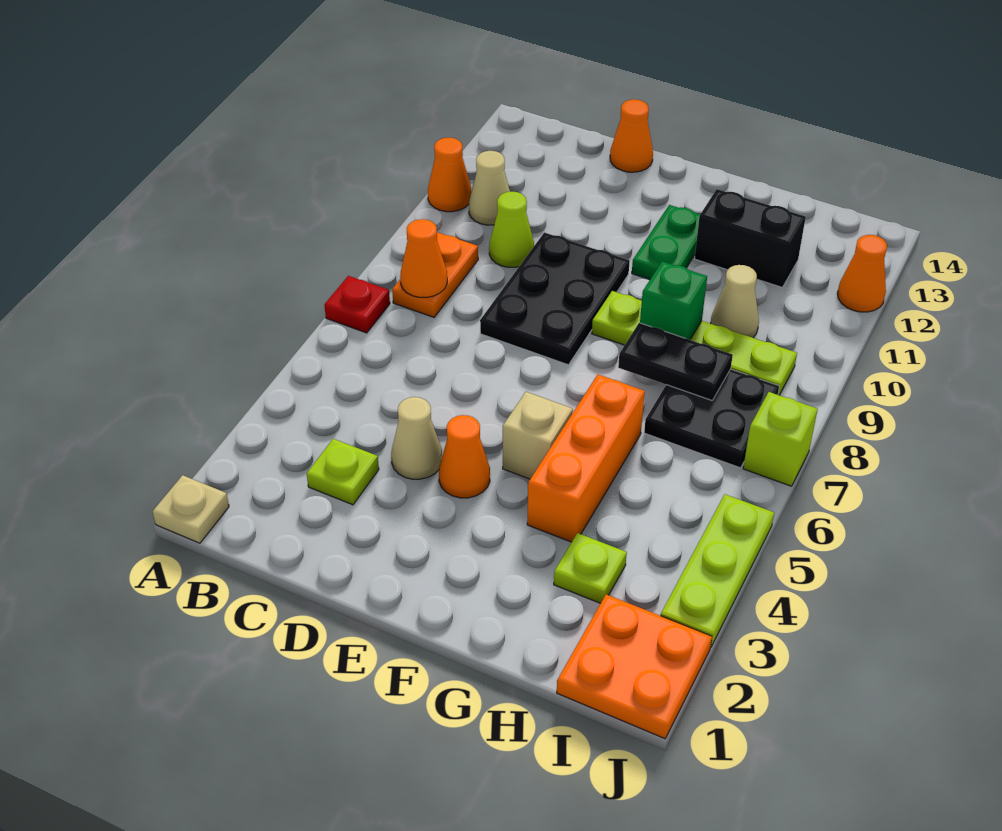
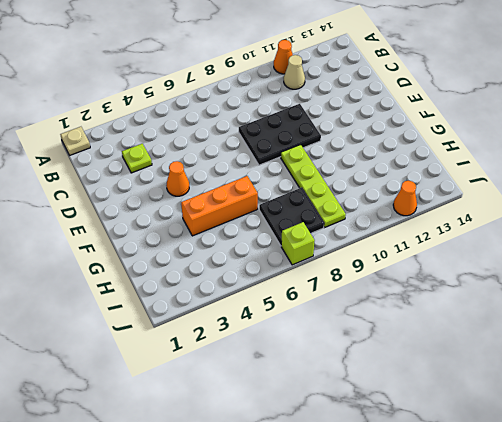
none -> red plate A7 level 1
none -> orange plate B8:B9 level 1
none -> lime cone C10 level 1

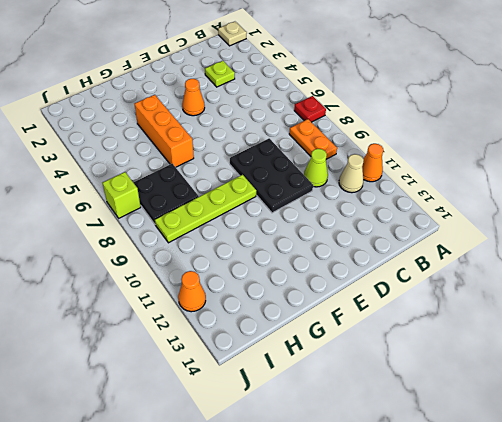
none -> tan cone D4 level 1
none -> orange cone D14 level 1
none -> tan brick F5 level 1

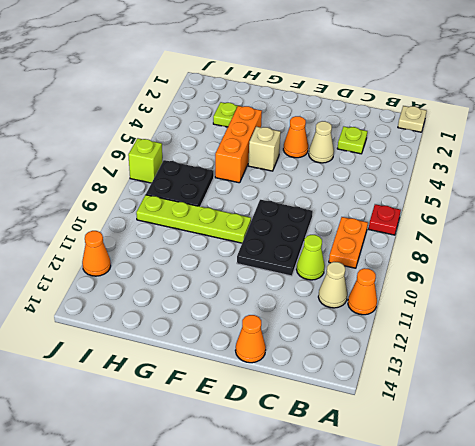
none -> green plate F11:F12 level 1
none -> black brick G12:H12 level 1
none -> tan cone H10 level 1

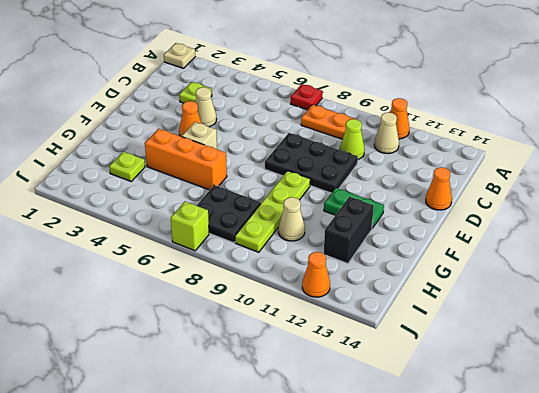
none -> orange plate I1:J2 level 1
none -> lime plate J3:J5 level 1
none -> orange cone B8 level 2

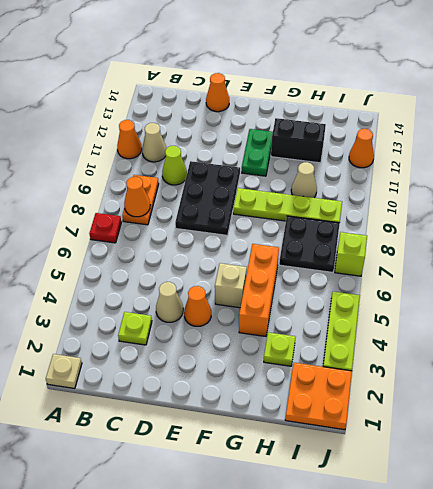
none -> black plate G8:H8 level 2
none -> green brick G9 level 2

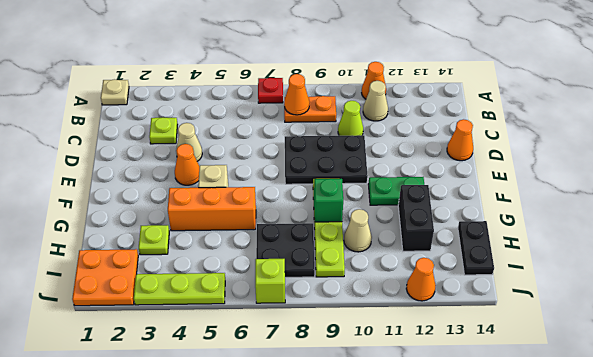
black plate H14:I14 level 1 -> black plate G8:H8 level 2

